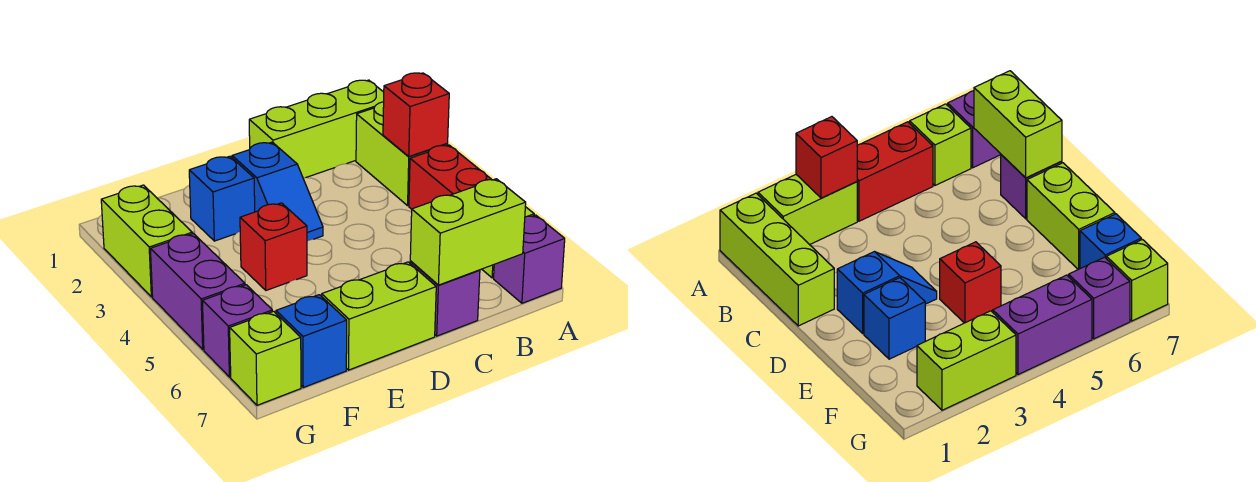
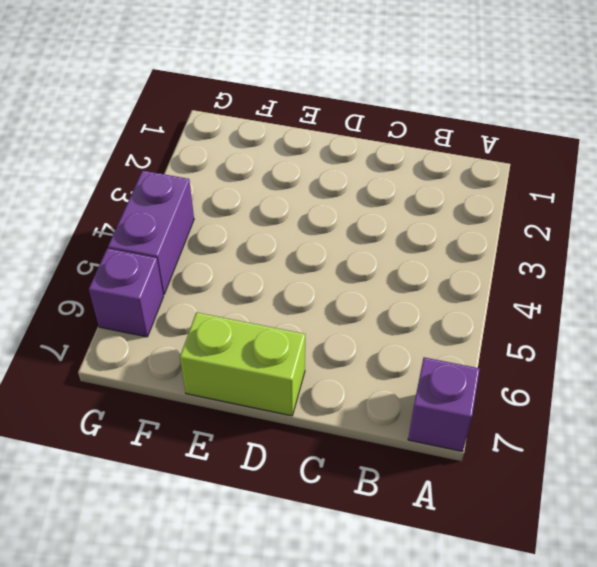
none -> lime brick A1:C1 level 1
none -> lime brick A2:A3 level 1
none -> red brick A4:A5 level 1

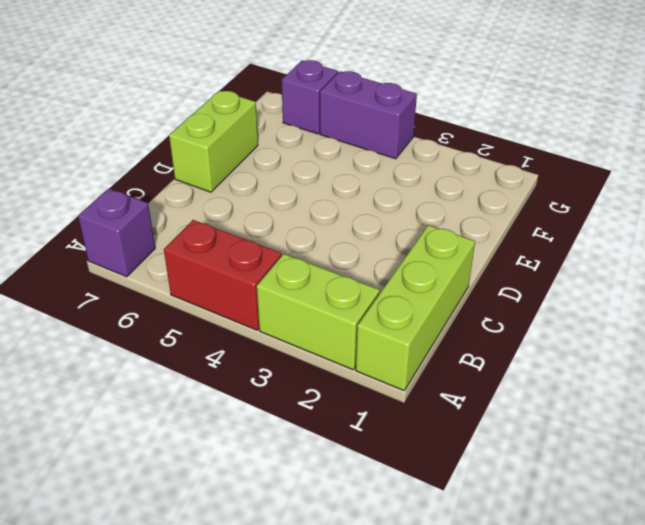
none -> lime brick A6 level 1
none -> purple brick C7 level 1
none -> blue slope D2:D3 level 1 top 2

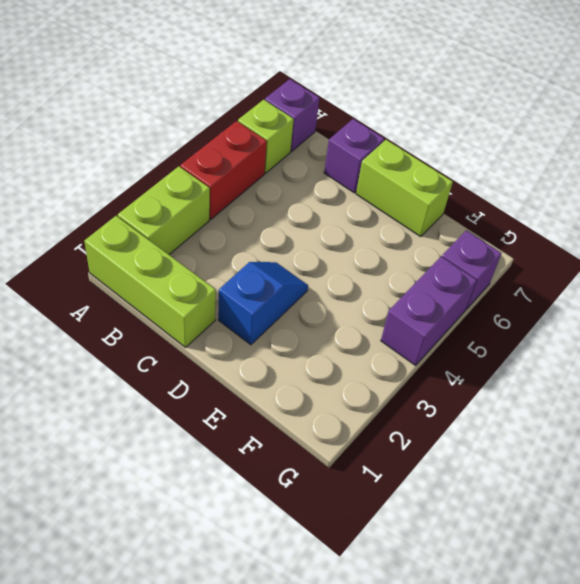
none -> blue brick E2 level 1
none -> red brick E4 level 1
none -> blue brick F7 level 1

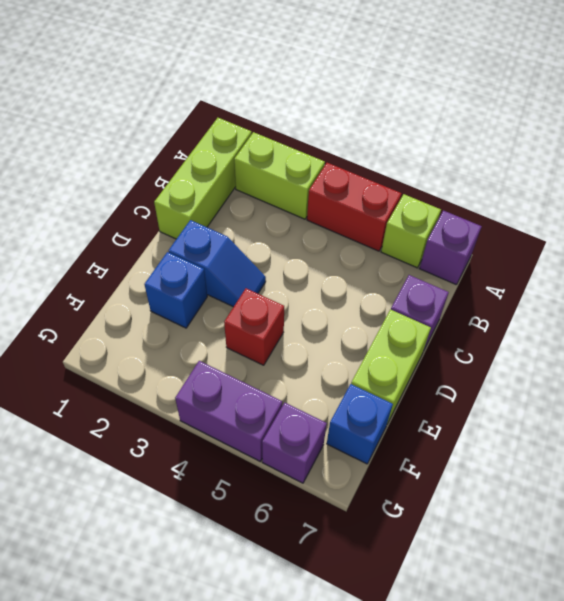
none -> lime brick G2:G3 level 1
none -> lime brick G7 level 1
none -> red brick A3 level 2

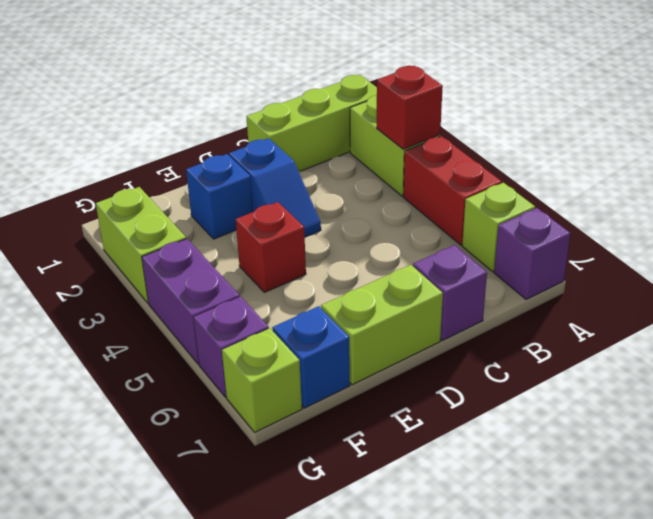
none -> lime brick B7:C7 level 2

